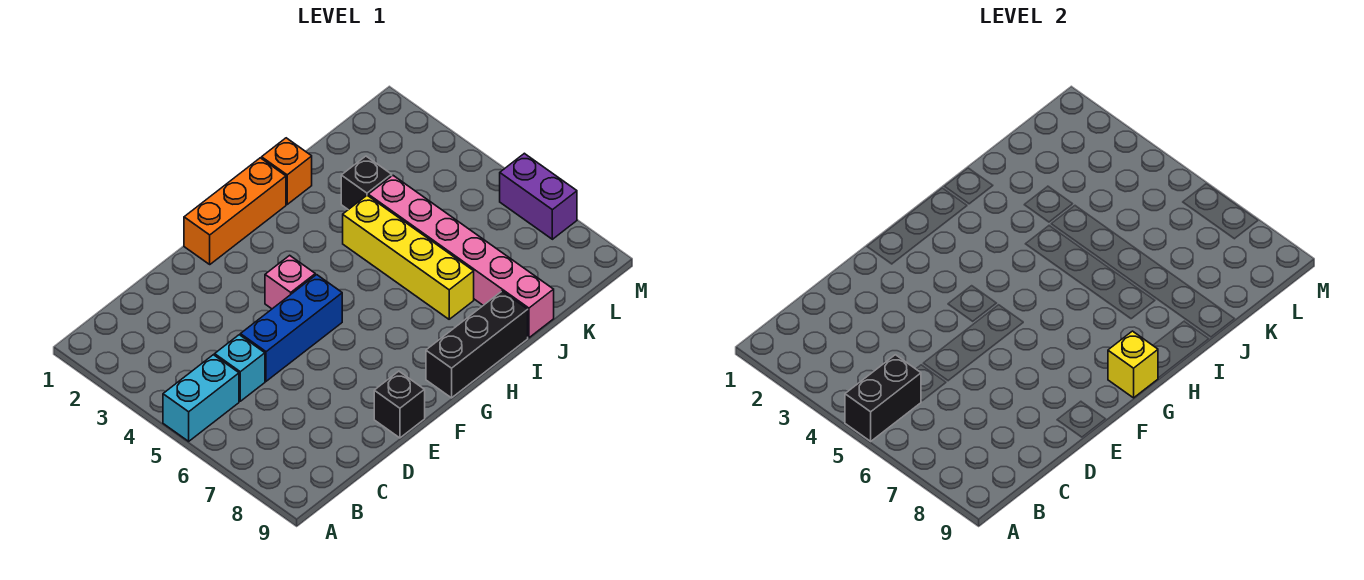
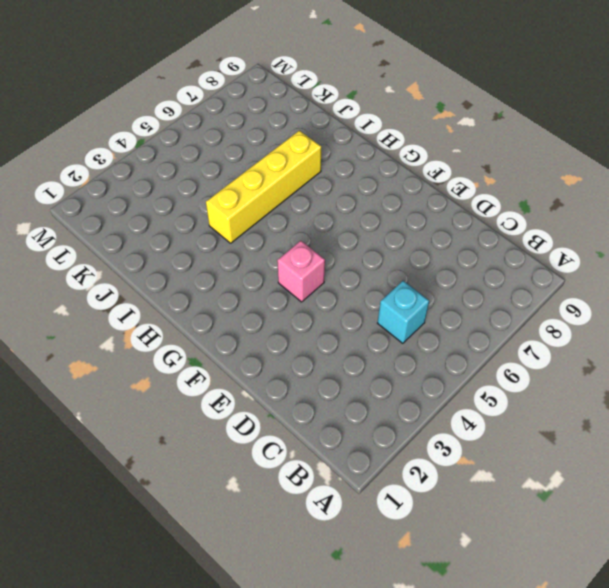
none -> cyan brick A5:B5 level 1
none -> blue brick D5:F5 level 1
none -> black brick E9 level 1

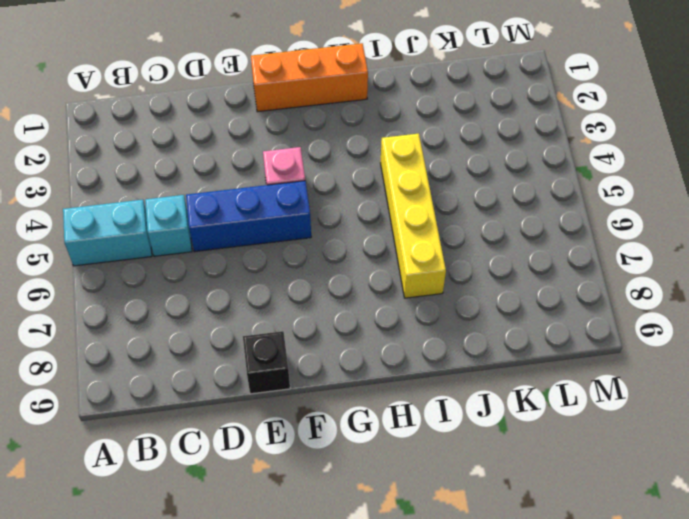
none -> black brick G9:I9 level 1
none -> orange brick I1 level 1
none -> black brick J3 level 1

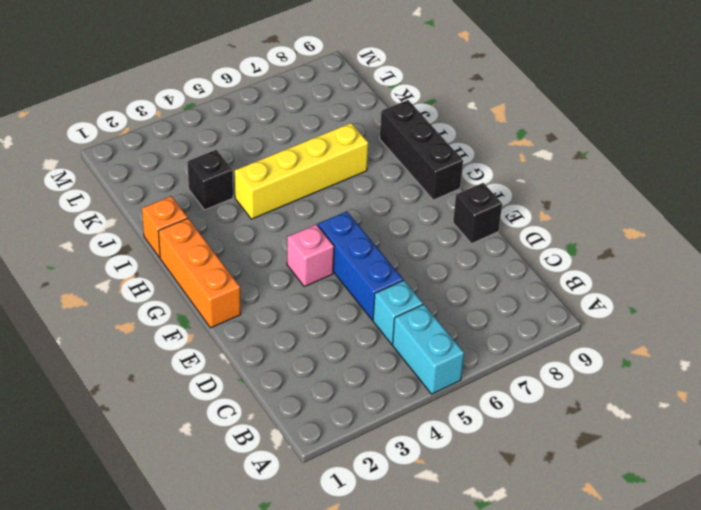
none -> pink brick J4:J9 level 1
none -> purple brick M6:M7 level 1
none -> black brick A5:B5 level 2

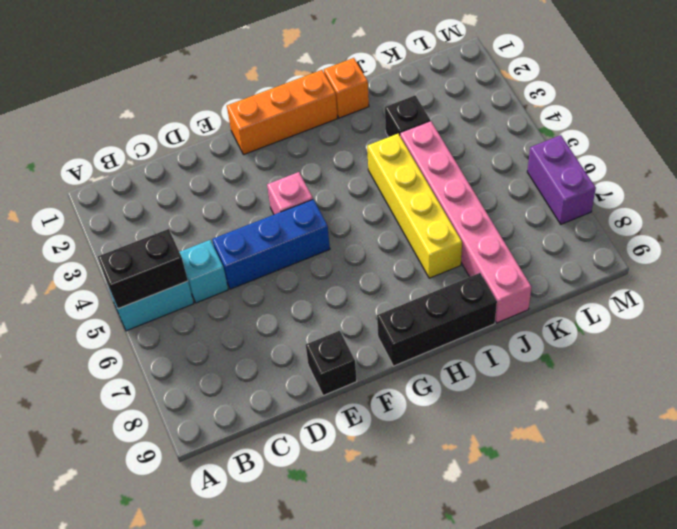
none -> yellow brick G9 level 2

